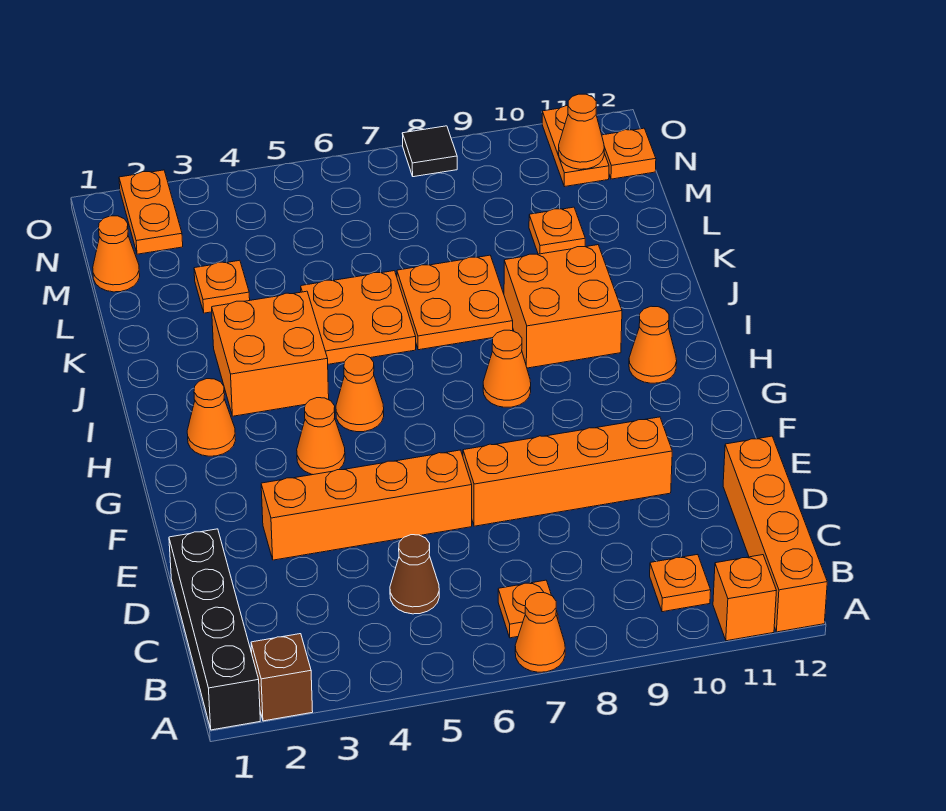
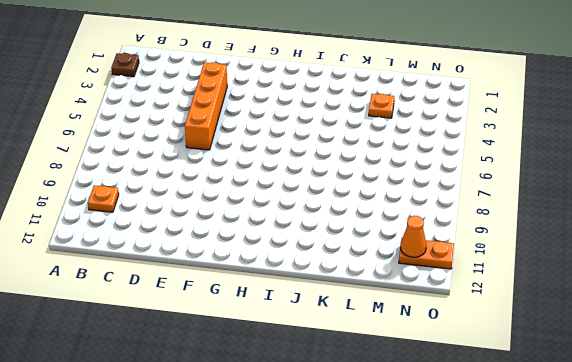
brown plate A2 level 1 -> brown brick A2 level 1
none -> black brick A1:D1 level 1
none -> orange cone A7 level 1
none -> orange brick A11 level 1

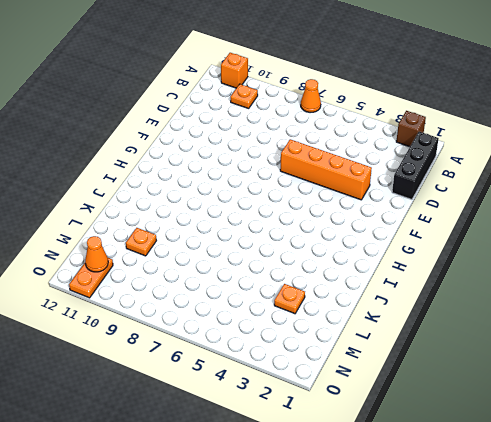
black brick B1:D1 level 1 -> black brick A1:D1 level 1
none -> orange brick A12:D12 level 1
none -> orange plate B7 level 1
none -> brown cone C5 level 1

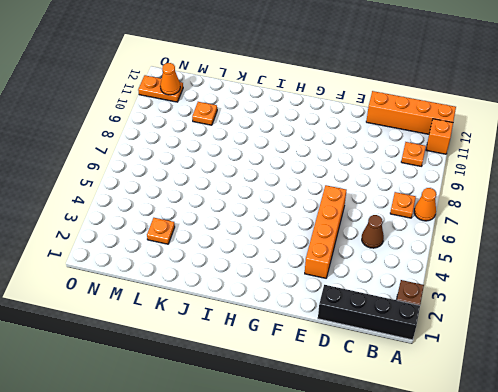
none -> orange brick E7:E10 level 1
none -> orange cone G4 level 1
none -> orange cone H2 level 1

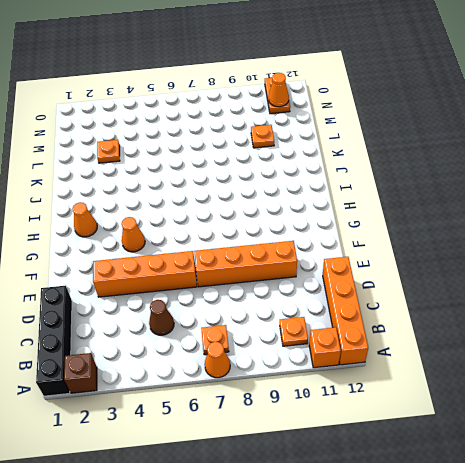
none -> orange cone H5 level 1
none -> orange cone H8 level 1
none -> orange cone H11 level 1

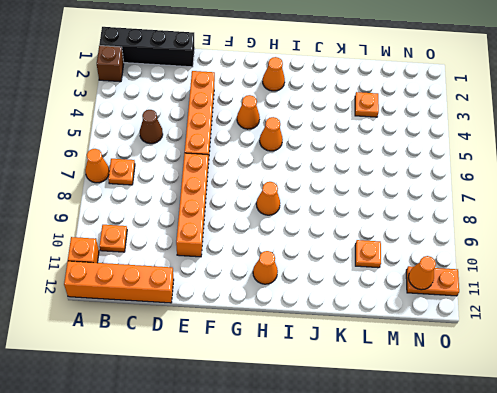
none -> orange brick I3:J4 level 1
none -> orange brick I9:J10 level 1
none -> orange plate J5:K6 level 1

